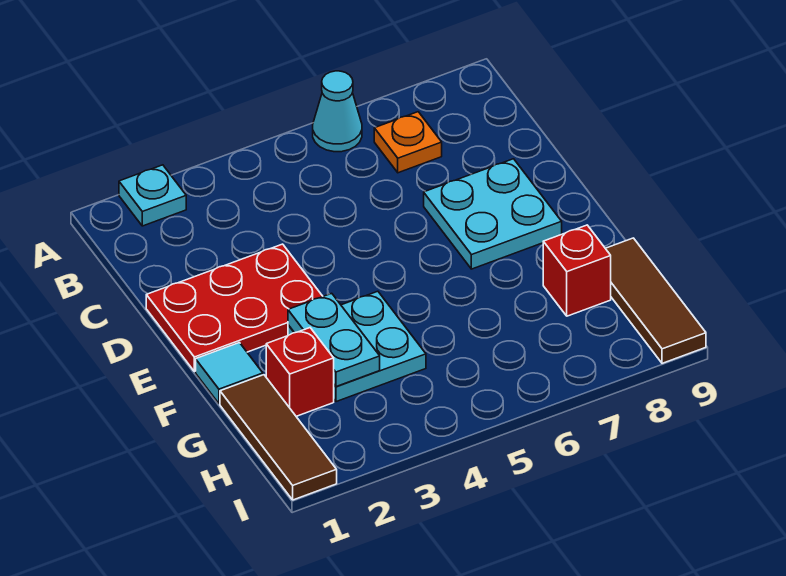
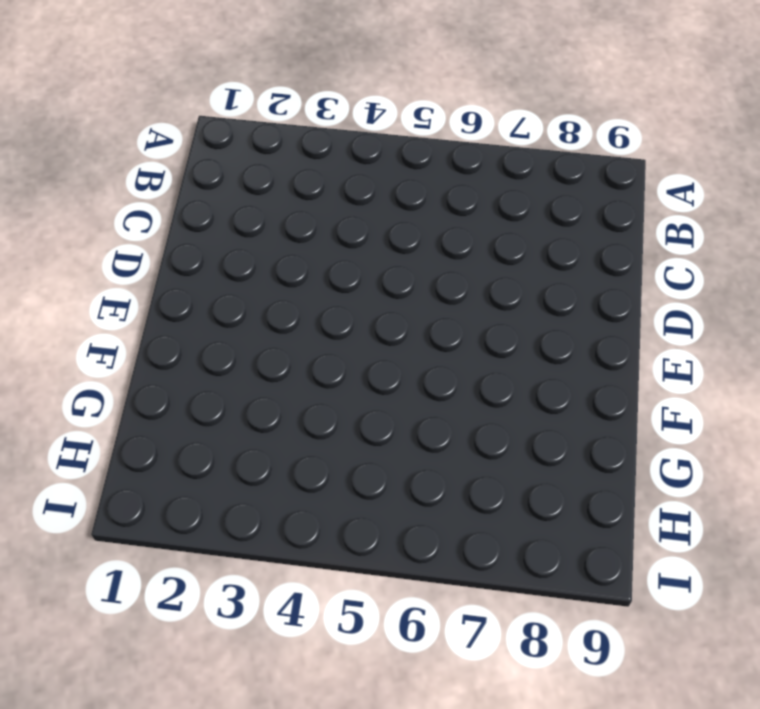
none -> cyan plate A2 level 1
none -> cyan cone A6 level 1
none -> orange plate B7 level 1

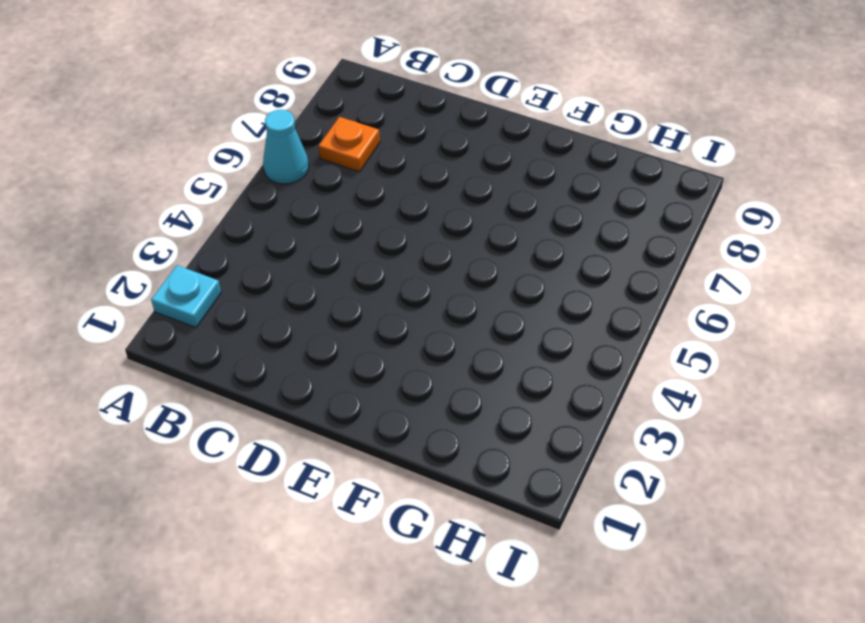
none -> red plate D1:E3 level 1
none -> cyan plate D7:E8 level 1
none -> cyan tile F1 level 1

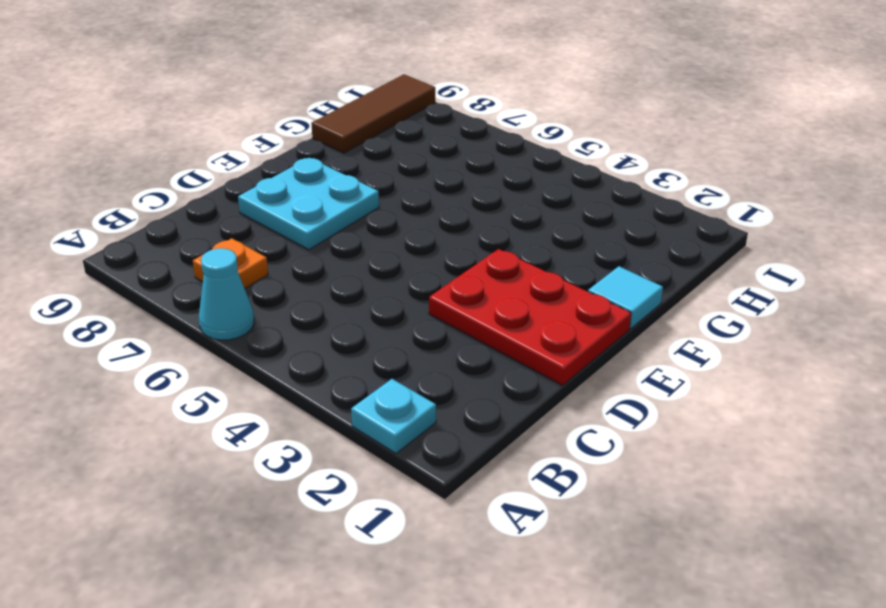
none -> cyan plate F3:G4 level 1
none -> brown tile G1:I1 level 1
none -> red brick G2 level 1

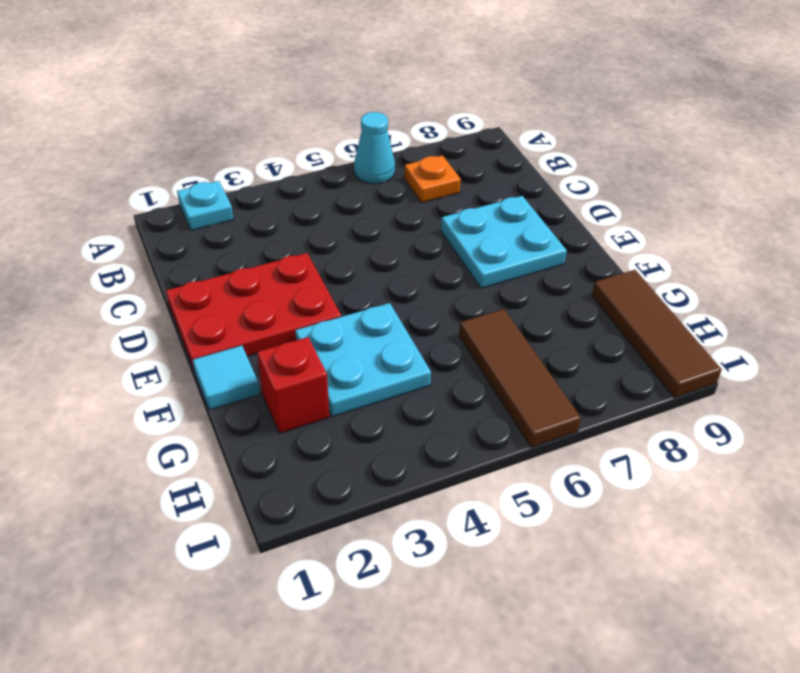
brown tile G6:I6 level 1 -> brown tile G1:I1 level 1
none -> red brick G8 level 1
none -> cyan plate F3:G3 level 2

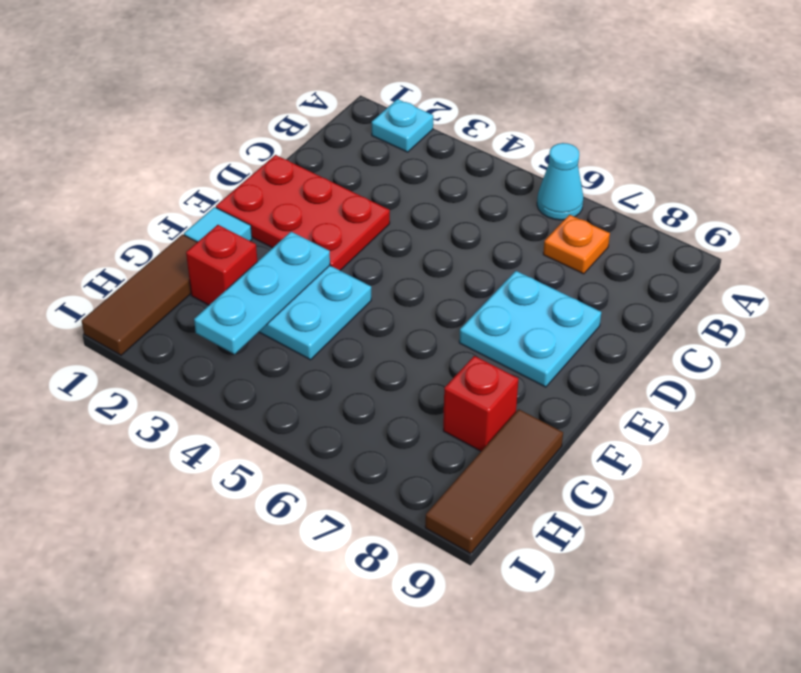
cyan plate F3:H3 level 2 -> cyan plate F3:G3 level 2

